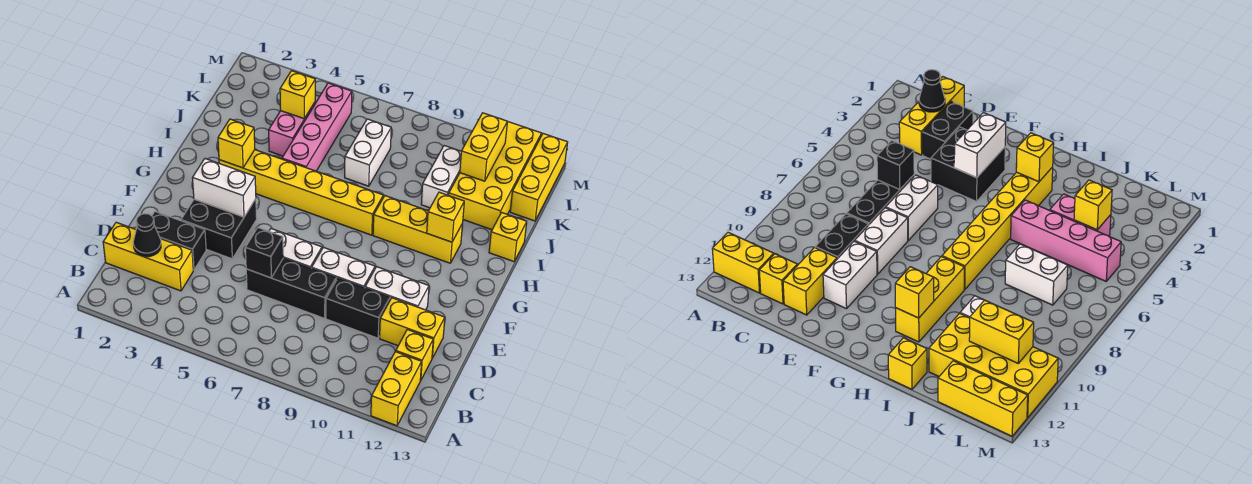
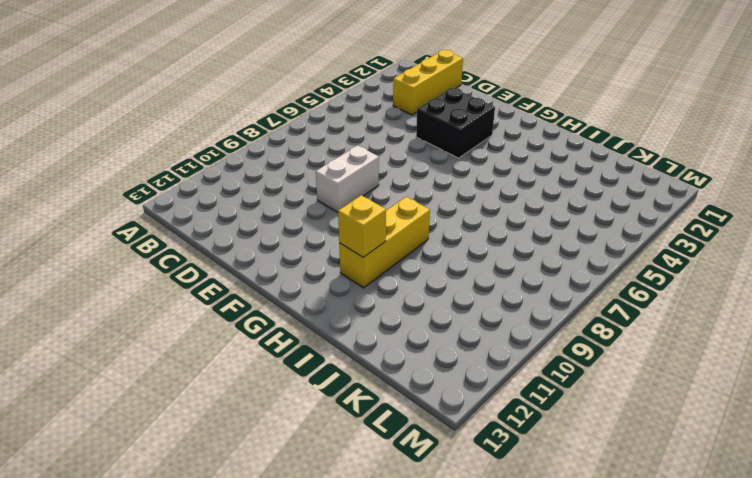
none -> yellow brick A12:B12 level 1
none -> yellow brick C12 level 1
none -> black brick D2:D3 level 1

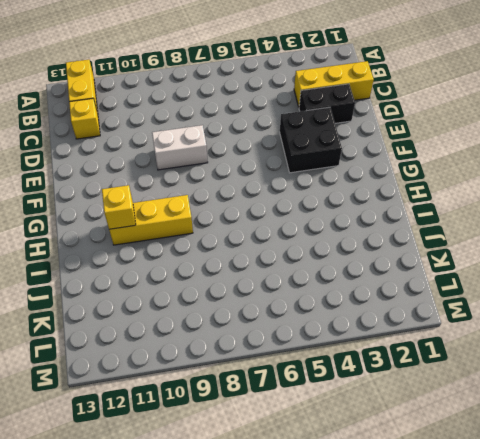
none -> black brick D6:D8 level 1
none -> black brick D9:D10 level 1
none -> yellow brick D11:D12 level 1

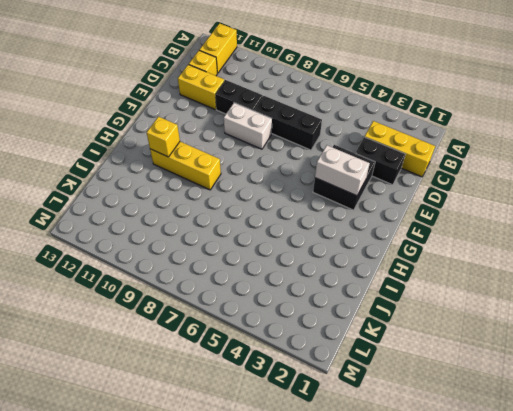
none -> white brick E6:E7 level 1
none -> white brick E10:E11 level 1
none -> yellow brick H3:H8 level 1

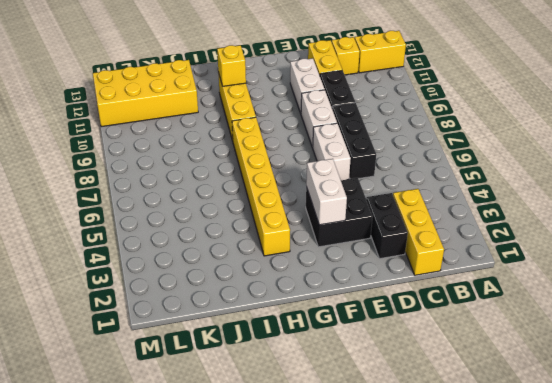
none -> pink brick I5:L5 level 1
none -> yellow brick I13 level 1
none -> pink brick J4:K4 level 1

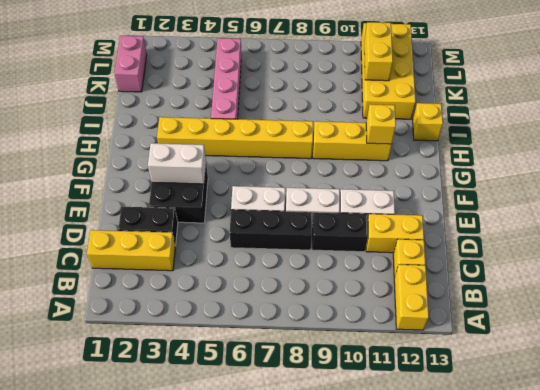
pink brick K1:L1 level 1 -> pink brick J4:K4 level 1
none -> white brick J7:K7 level 1
none -> white brick J10:K10 level 1
none -> yellow brick K13:M13 level 1

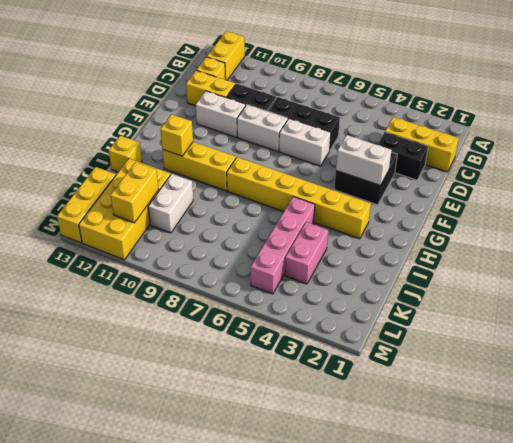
none -> white brick J7:K7 level 1
none -> black cone C2 level 2
none -> black brick D6 level 2

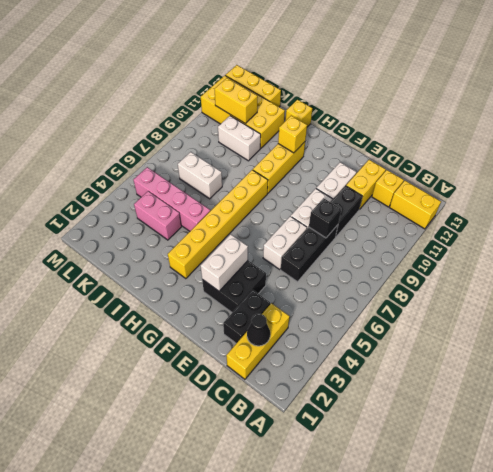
black brick D8 level 2 -> black brick D6 level 2
none -> yellow brick H3 level 2
none -> yellow brick K4 level 2

